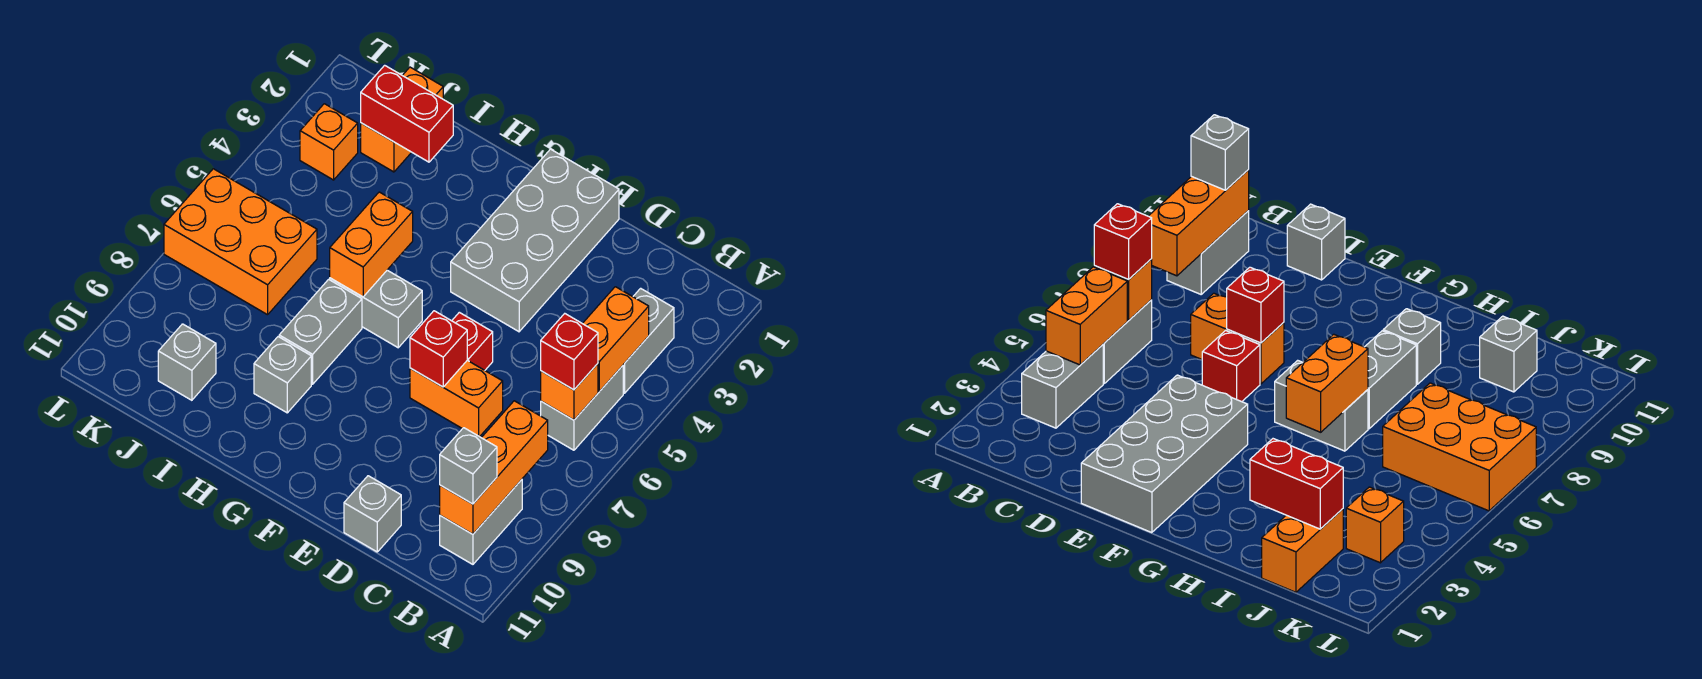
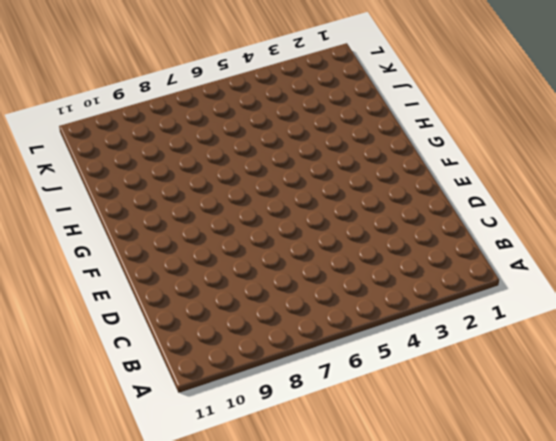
none -> grey brick B3:B4 level 1
none -> grey brick B5:B6 level 1
none -> grey brick B9:B10 level 1

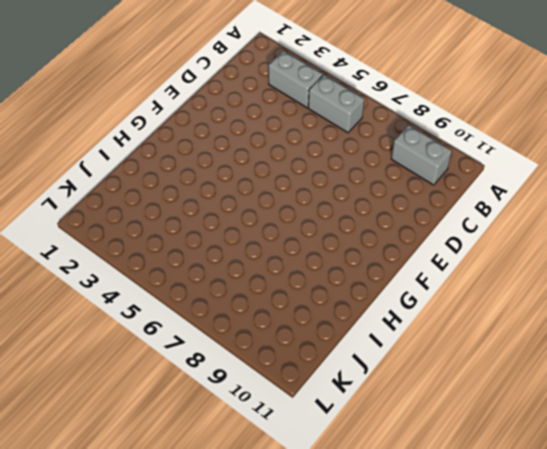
none -> orange brick D7:E7 level 1
none -> grey brick D11 level 1
none -> grey brick E1:F4 level 1

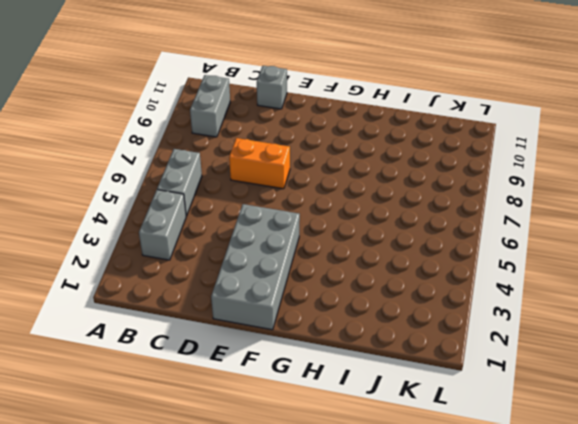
none -> red brick E6 level 1
none -> grey brick G6:H6 level 1
none -> grey brick H7:H8 level 1

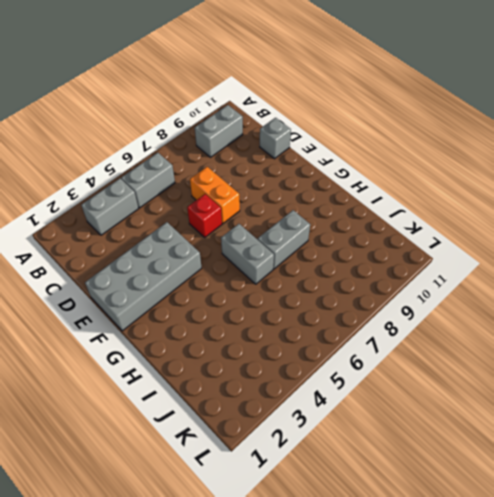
none -> grey brick H9 level 1
none -> orange brick J1:J2 level 1
none -> orange brick J6:L7 level 1

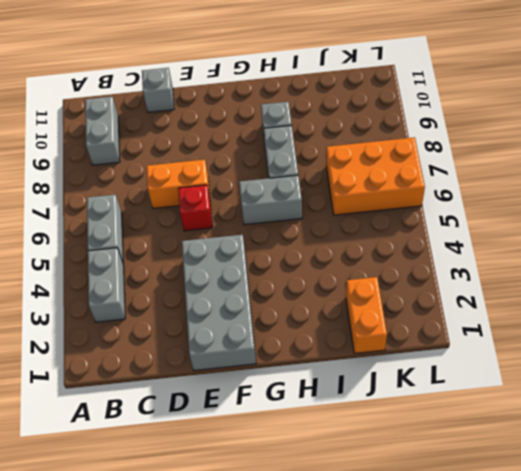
none -> grey brick J10 level 1
none -> orange brick K3 level 1
none -> orange brick B4:B5 level 2

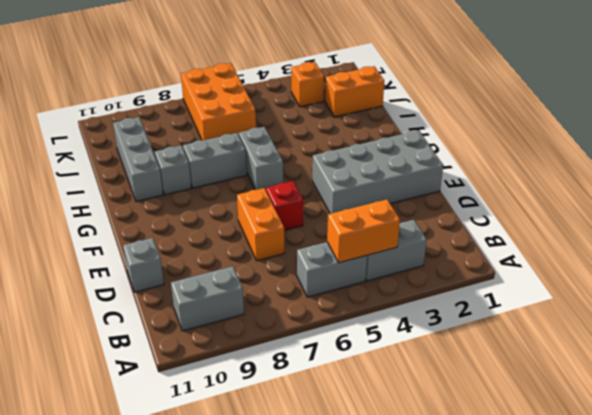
grey brick H10:J10 level 1 -> grey brick J10 level 1
none -> orange brick B6 level 2
none -> orange brick B8:B10 level 2
none -> red brick E7 level 2

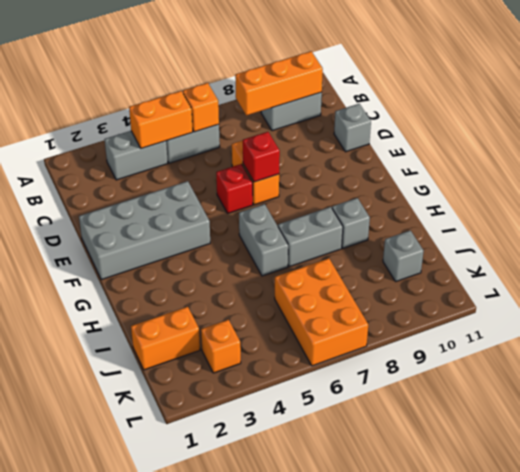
none -> orange brick H5:H6 level 2
none -> red brick I2:J2 level 2
none -> red brick B6 level 3

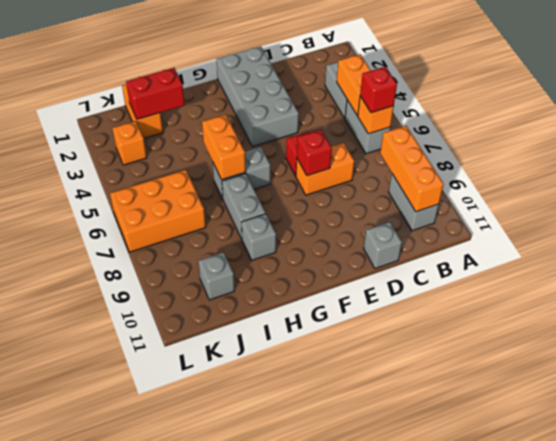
none -> grey brick B10 level 3

